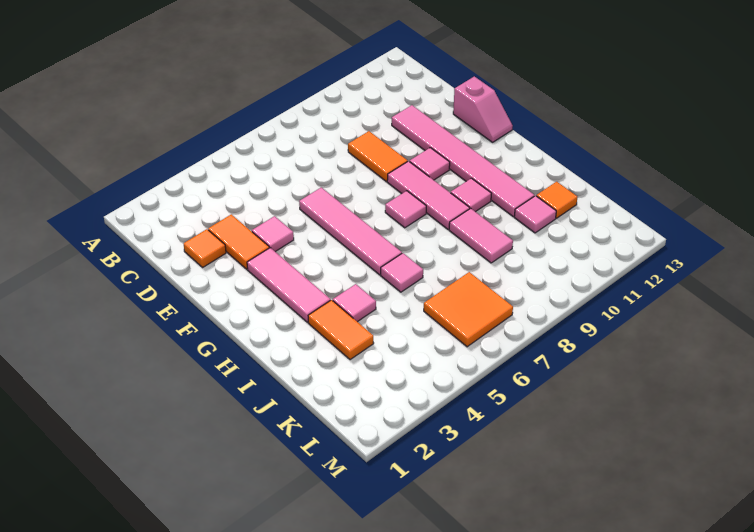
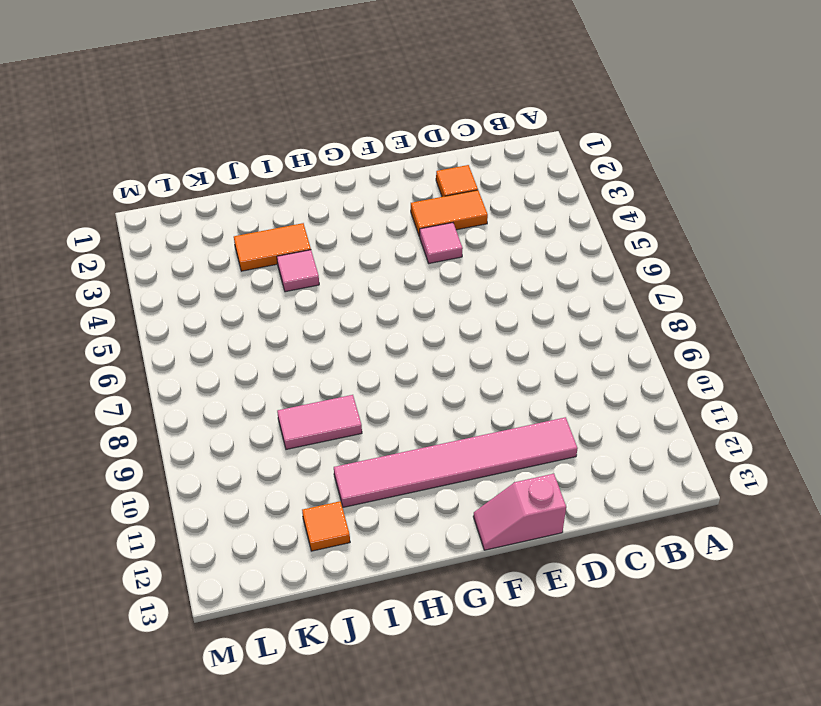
none -> orange tile D9:E9 level 1
none -> pink tile E6:H6 level 1
none -> pink tile F3:H3 level 1

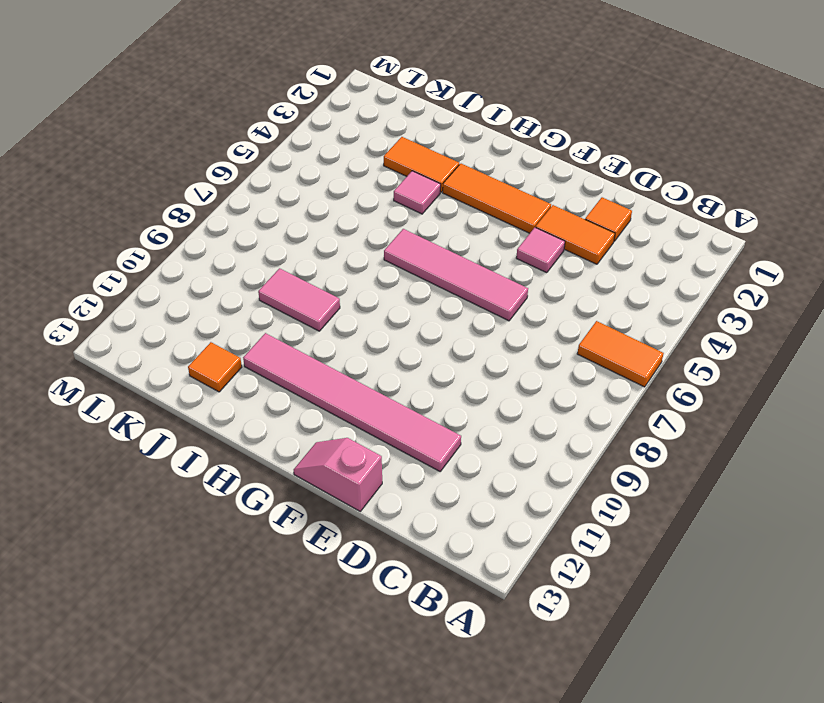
orange tile A6:B6 level 1 -> orange tile D9:E9 level 1
orange tile F3:H3 level 1 -> pink tile F3:H3 level 1
none -> pink tile F9:H9 level 1
none -> pink tile F10 level 1
none -> pink tile G8 level 1

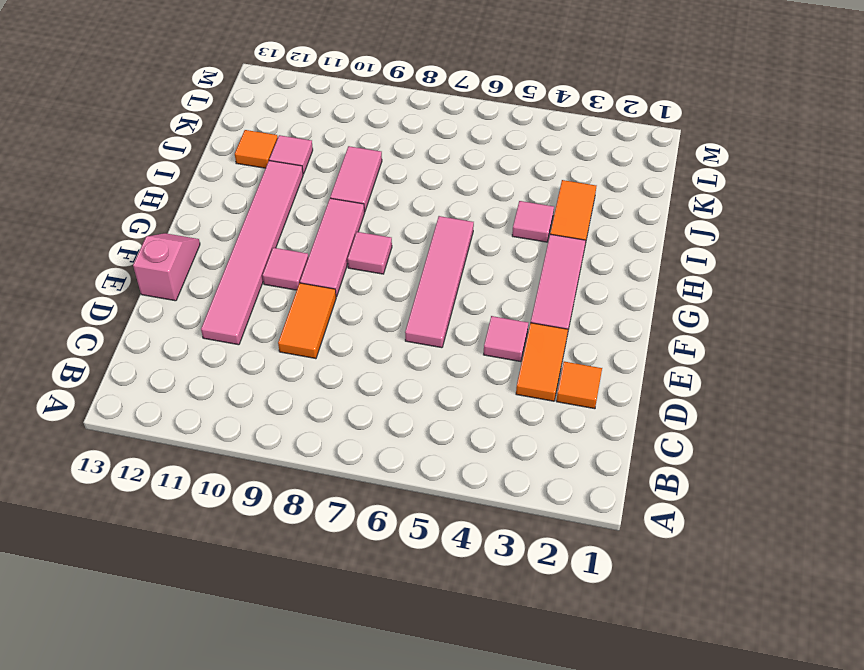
none -> pink tile H10 level 1
none -> pink tile I6 level 1
none -> orange tile K6:L7 level 1

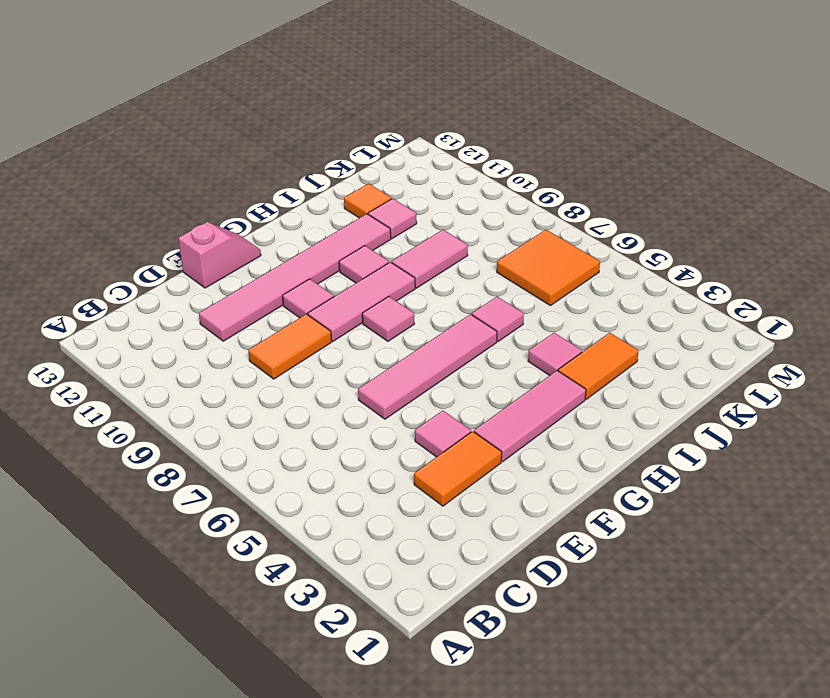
none -> orange tile D2 level 1

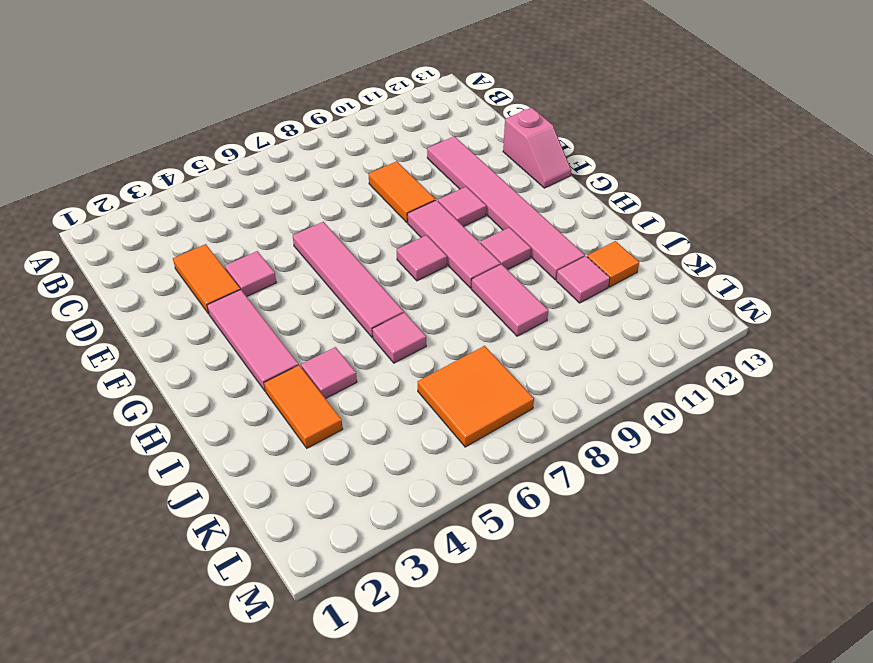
none -> orange tile D2 level 1

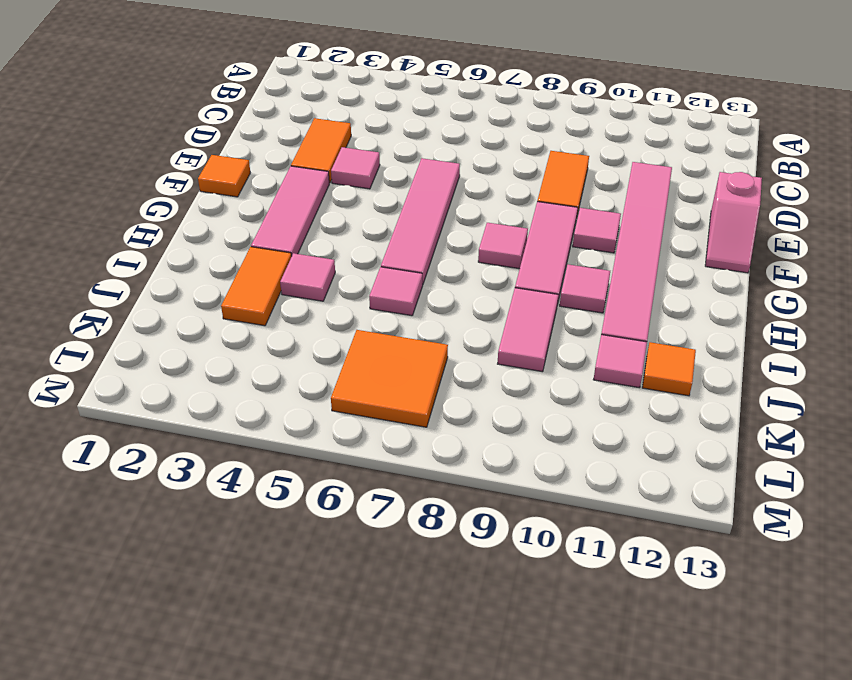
orange tile F1 level 1 -> orange tile D2 level 1

